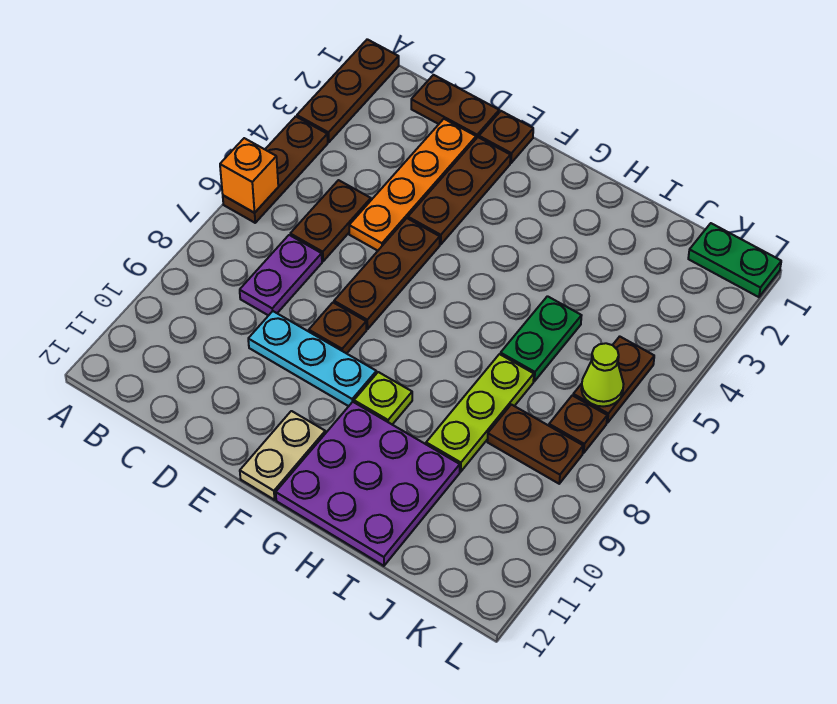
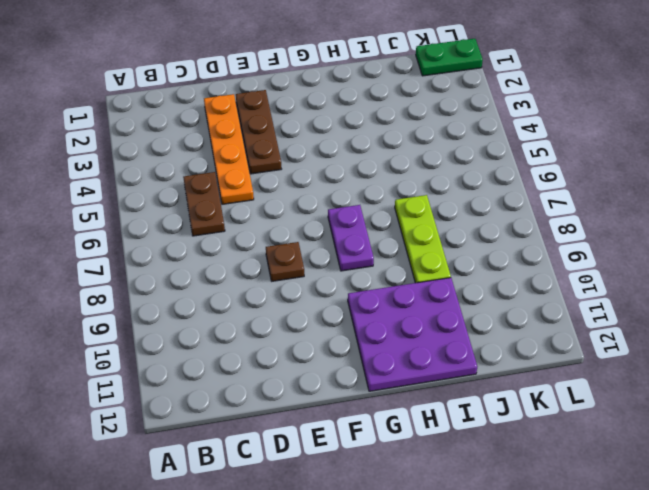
purple plate G7:G8 level 1 -> purple plate C7:C8 level 1
none -> brown plate A1:A3 level 1
none -> brown plate A4:A6 level 1
none -> brown plate C1:D1 level 1

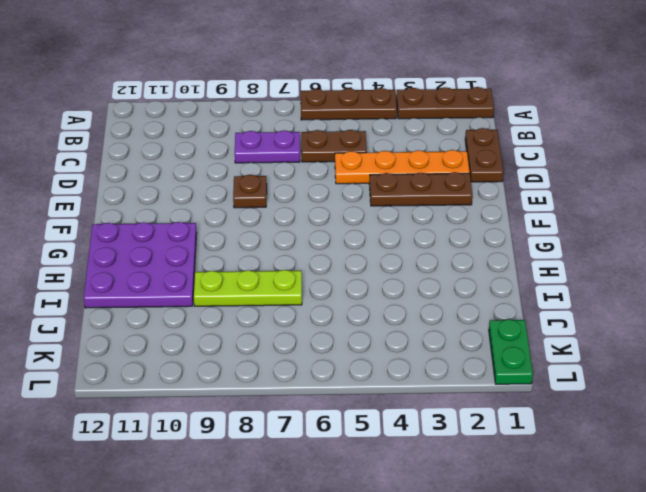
none -> cyan plate D9:F9 level 1
none -> brown plate E1 level 1
none -> brown plate E5:E7 level 1

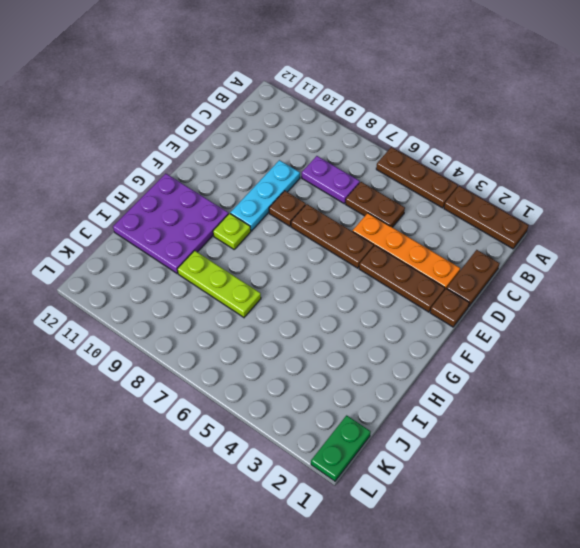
none -> tan plate F11:F12 level 1
none -> green plate I5:I6 level 1
none -> brown plate J8:K8 level 1

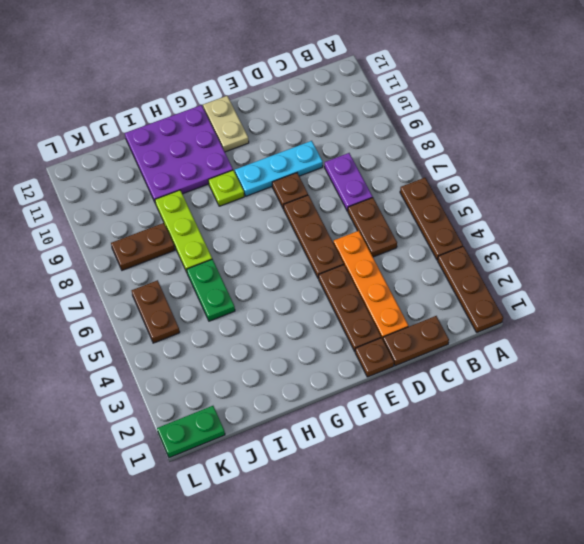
none -> brown plate K7 level 1
none -> orange brick A6 level 2
none -> lime cone K6 level 2

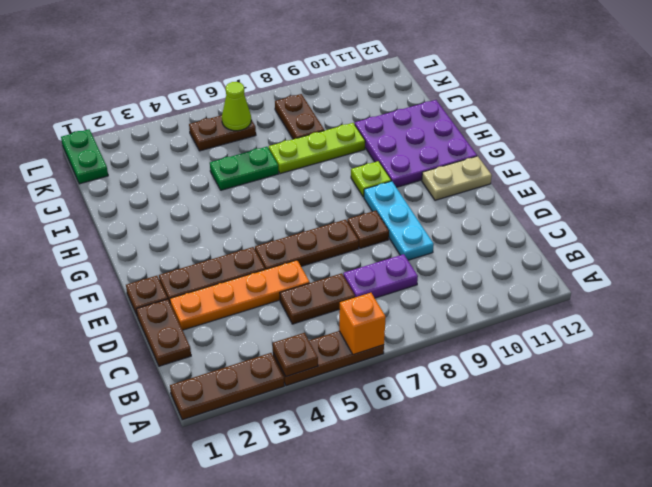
brown plate A4 level 2 -> brown plate K7 level 1

